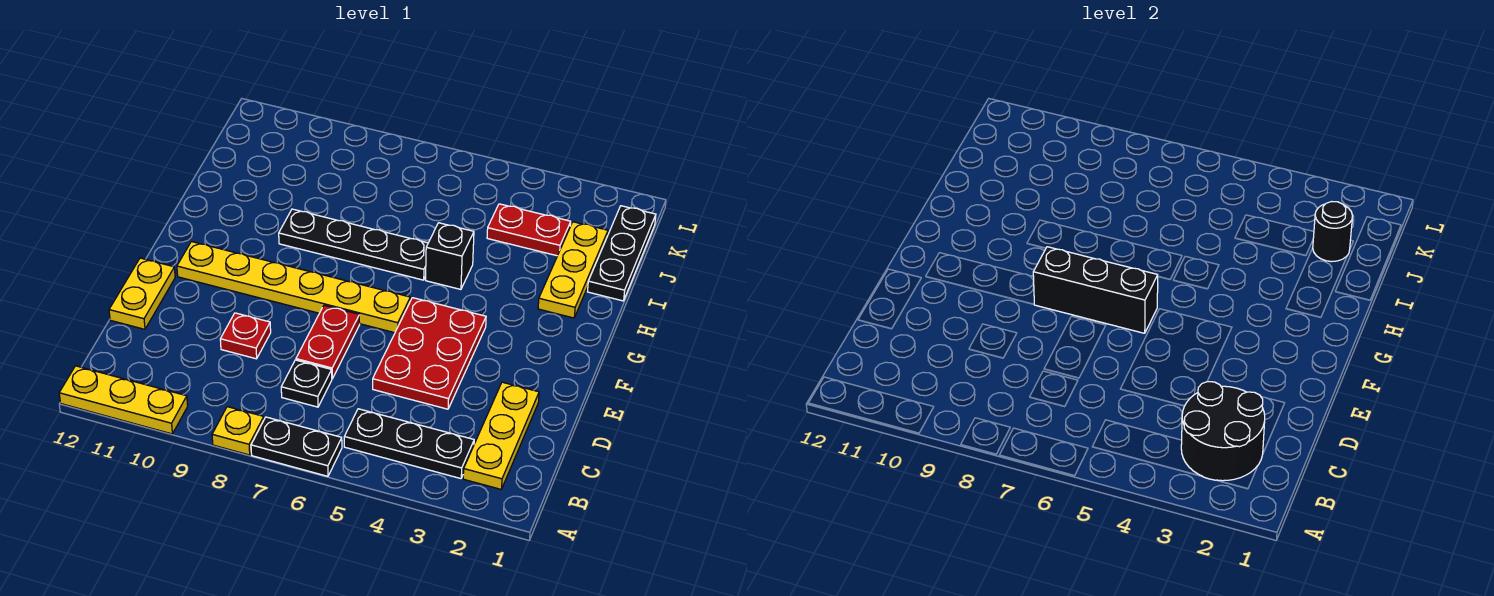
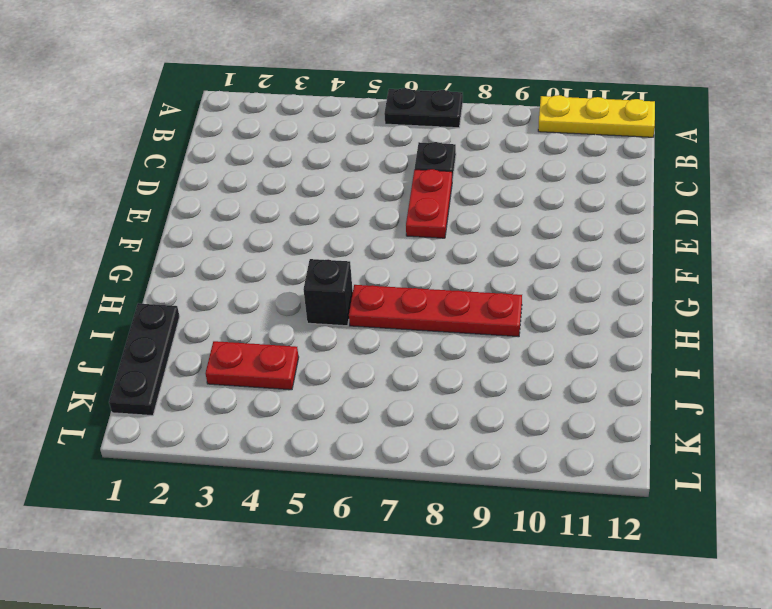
red plate H6:H9 level 1 -> black plate H6:H9 level 1
none -> yellow plate A8 level 1
none -> yellow plate B2:D2 level 1
none -> black plate B3:B5 level 1

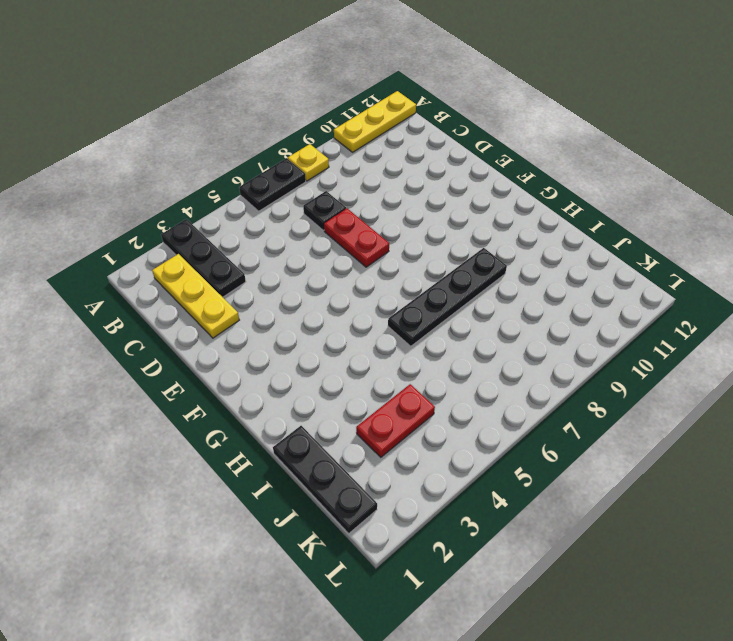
black plate A3:C3 level 1 -> black plate B3:B5 level 1
none -> red plate D4:F5 level 1
none -> red plate D9 level 1
none -> yellow plate D12:E12 level 1

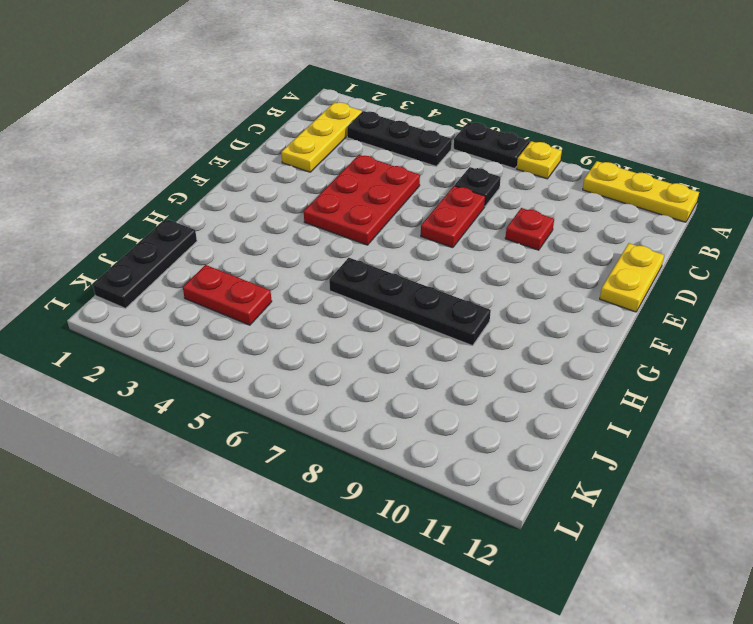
none -> yellow plate F6:F11 level 1
none -> yellow plate H2:J2 level 1
none -> black brick H5 level 1

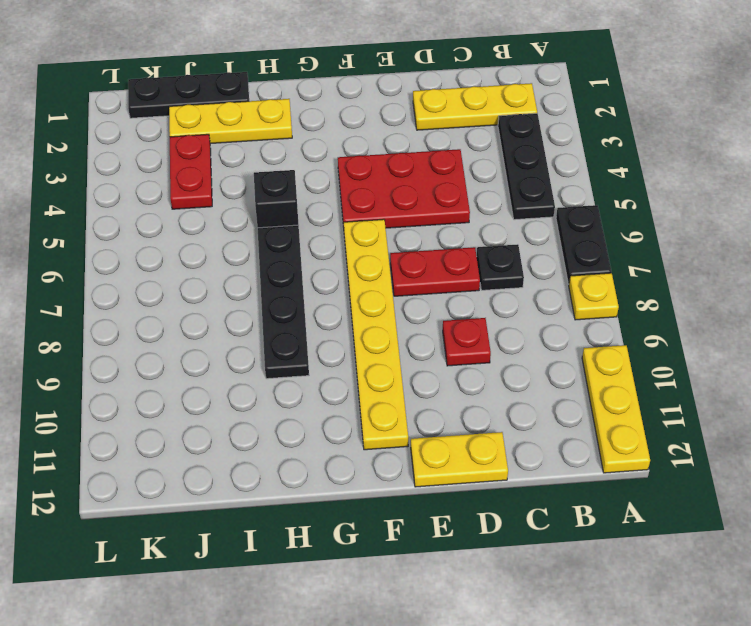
none -> black round brick B2:C3 level 2
none -> black brick F6:F8 level 2
none -> black round brick J2 level 2

